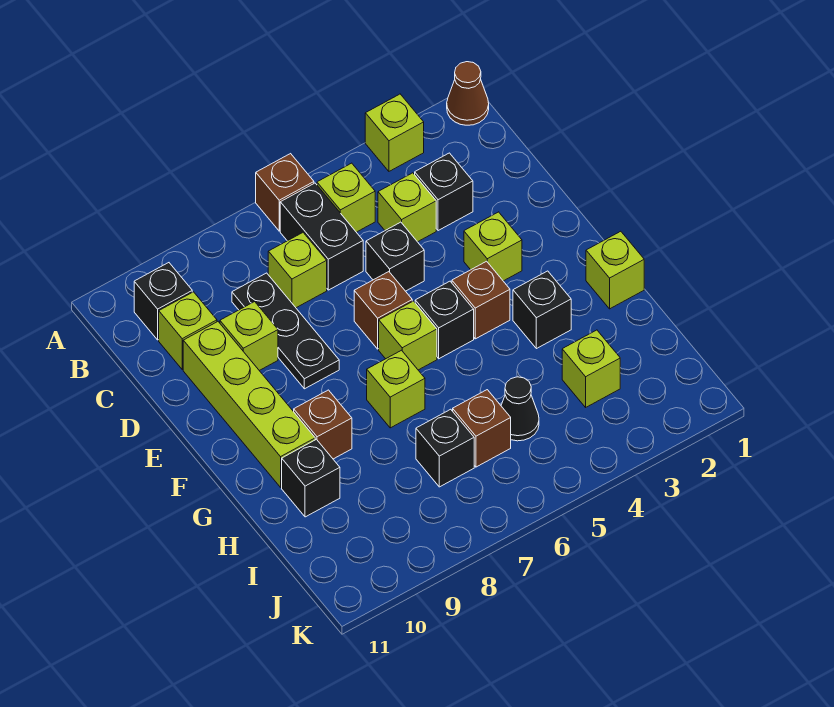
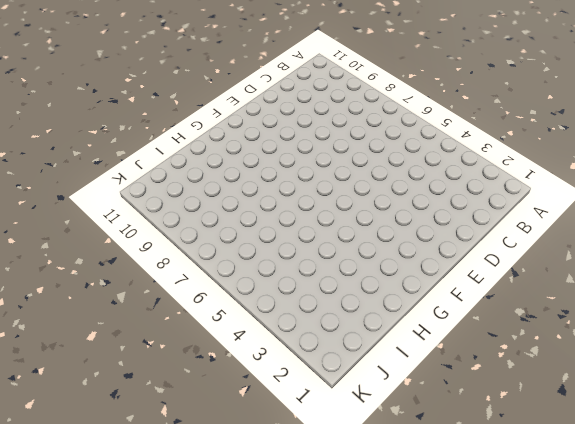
none -> brown cone A1 level 1
none -> lime brick A3 level 1
none -> brown brick A6 level 1

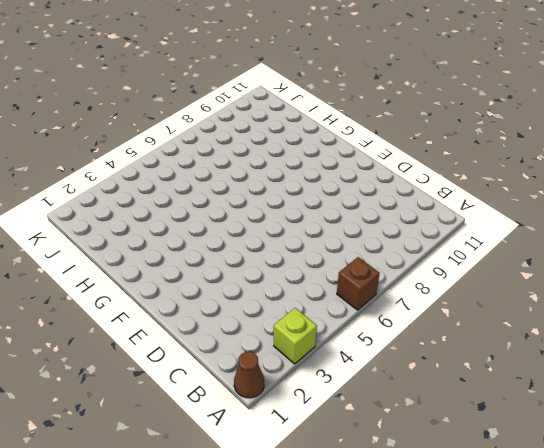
none -> lime brick B5 level 1
none -> black brick B6:C6 level 1
none -> black brick B10 level 1

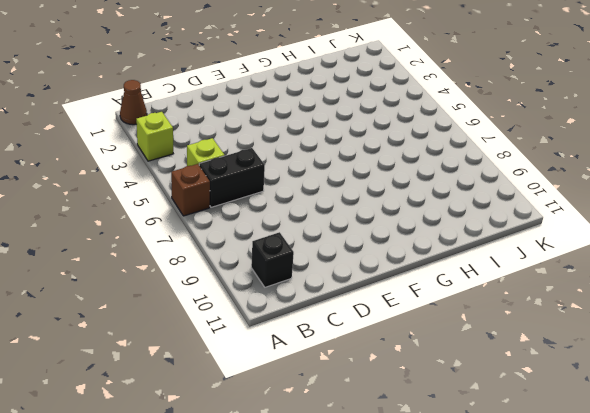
none -> black brick C3 level 1
none -> lime brick C4 level 1
none -> lime brick C7 level 1

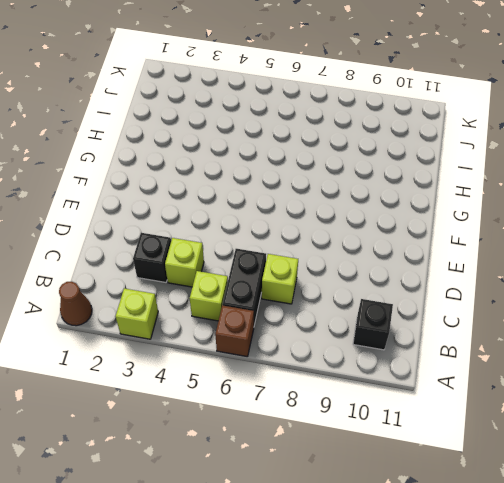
none -> black plate C8:E8 level 1
none -> lime brick C10 level 1
none -> black brick D5 level 1

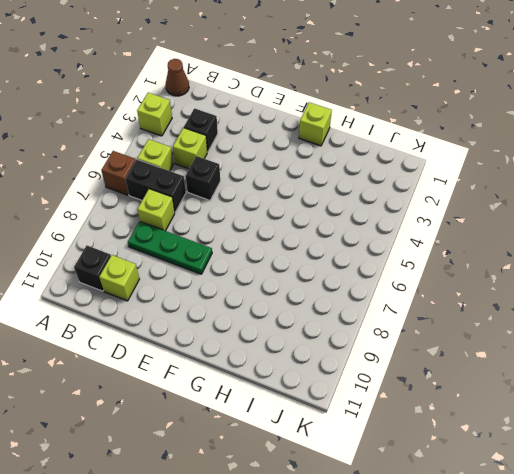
green plate C8:E8 level 1 -> black plate C8:E8 level 1
none -> lime brick D9 level 1
none -> lime brick D10:G10 level 1
none -> lime brick E3 level 1

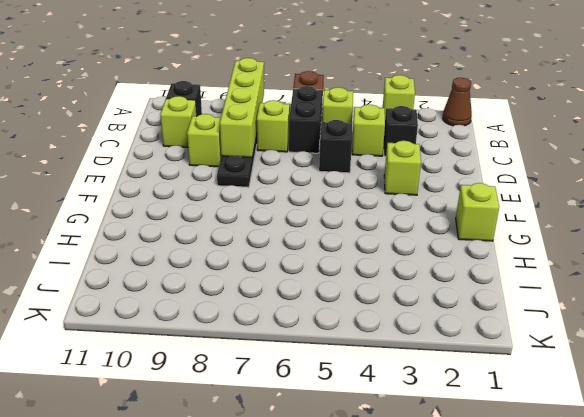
lime brick A8:D8 level 2 -> lime brick D10:G10 level 1
none -> brown brick E6 level 1
none -> brown brick F4 level 1
none -> black brick F5 level 1

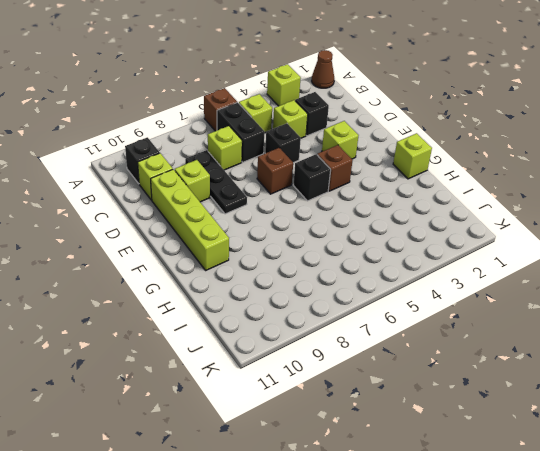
none -> lime brick F6 level 1
none -> black brick G3 level 1
none -> lime brick G7 level 1

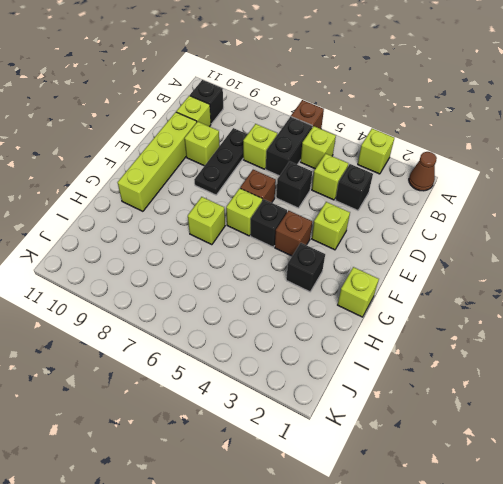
none -> brown brick G9 level 1
none -> black brick H10 level 1
none -> lime brick I3 level 1

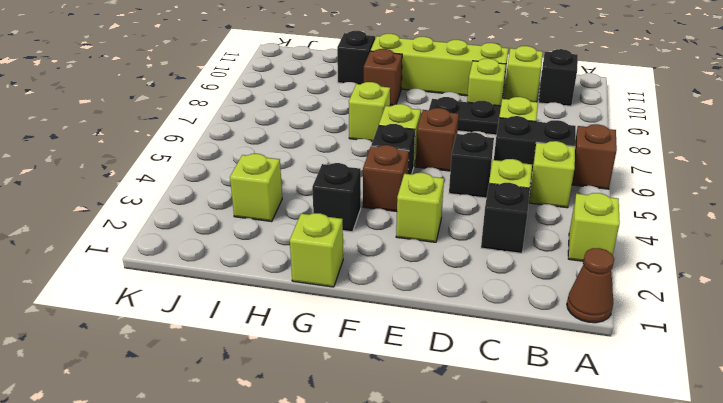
none -> black cone I5 level 1
none -> brown brick I6 level 1
none -> black brick I7 level 1

